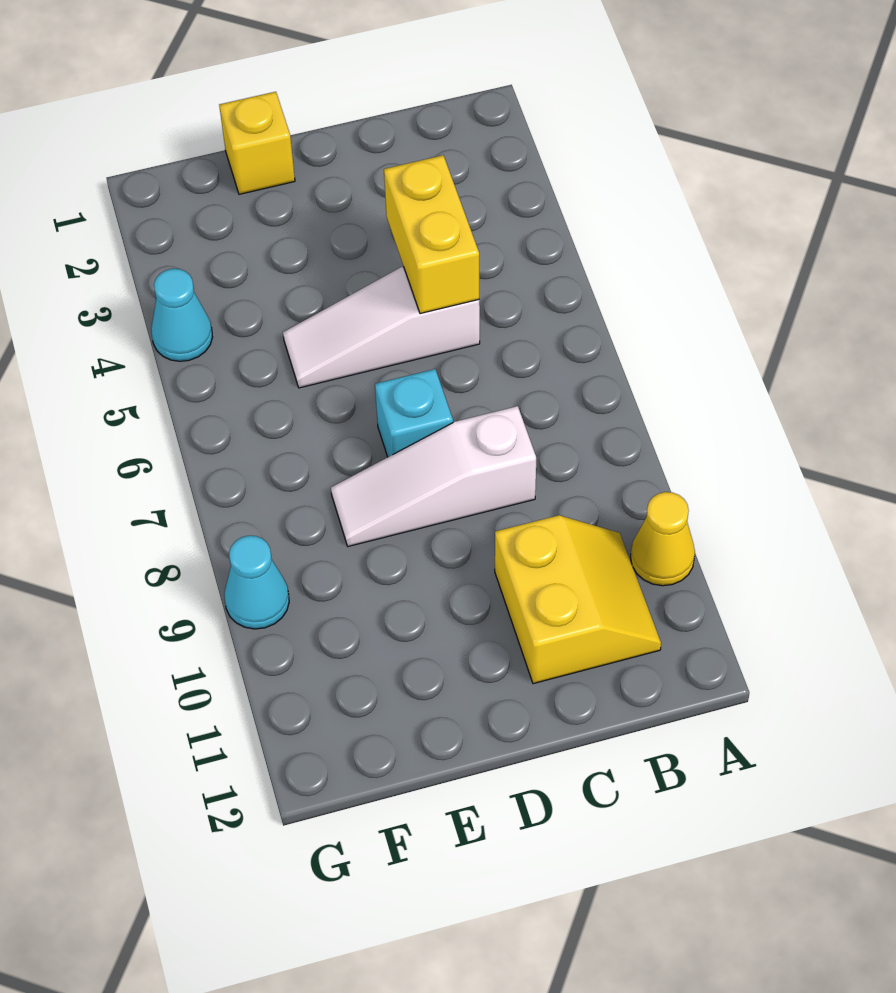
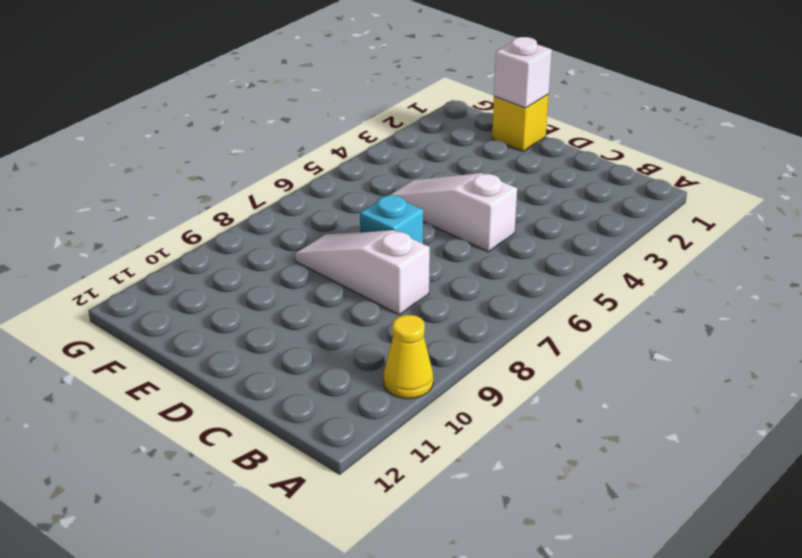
white brick E1 level 2 -> none
none -> yellow slope B10:C11 level 1 top C
none -> cyan cone G4 level 1

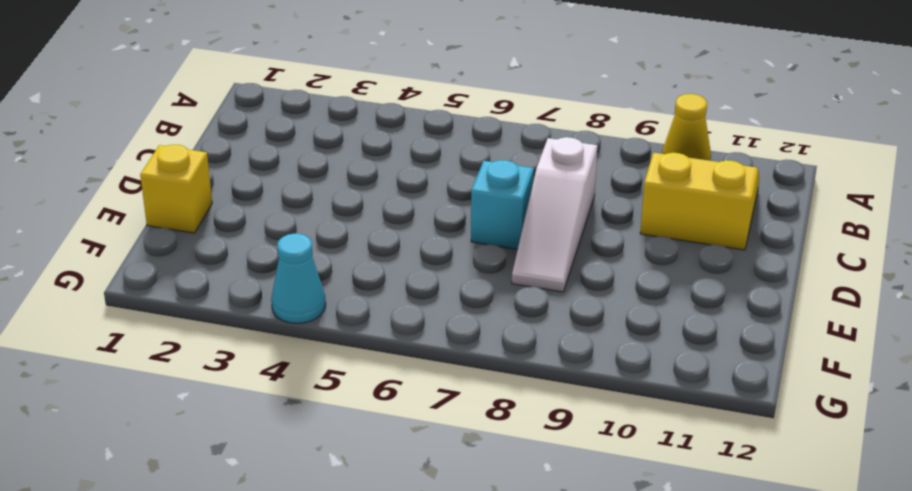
none -> white slope C5:E5 level 1 top C
none -> cyan cone G9 level 1

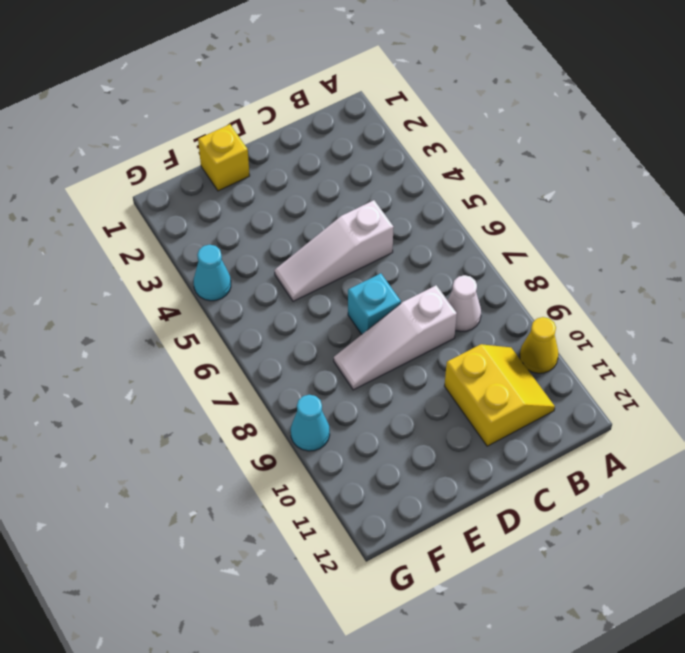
white cone B8 level 1 -> none
none -> yellow brick C4:C5 level 2

